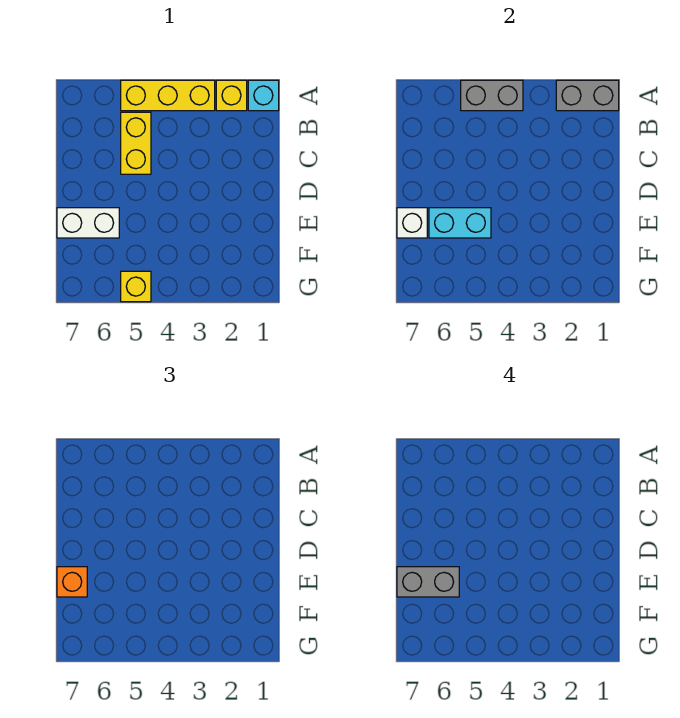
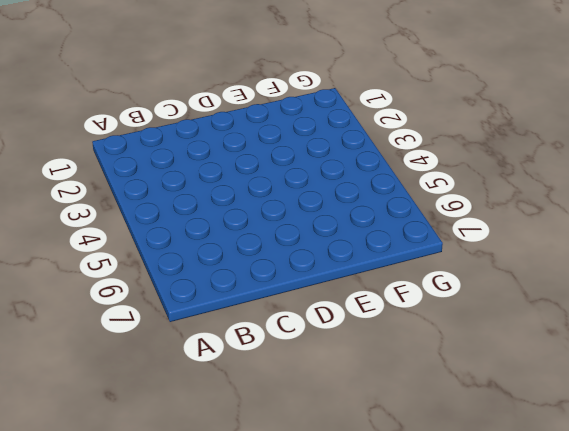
none -> cyan brick A1 level 1
none -> yellow brick A2 level 1
none -> yellow brick A3:A5 level 1

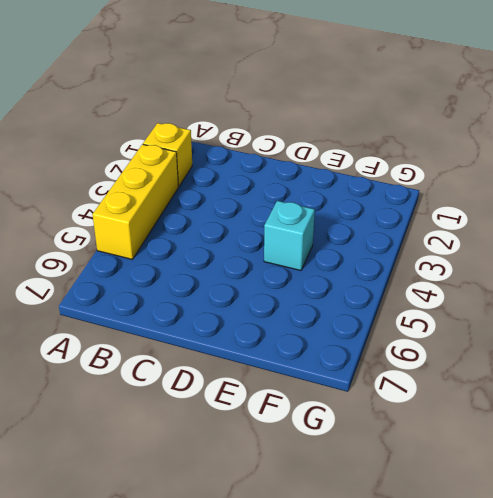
cyan brick E4 level 1 -> cyan brick A1 level 1
none -> yellow brick B5:C5 level 1
none -> white brick E6:E7 level 1
none -> yellow brick G5 level 1

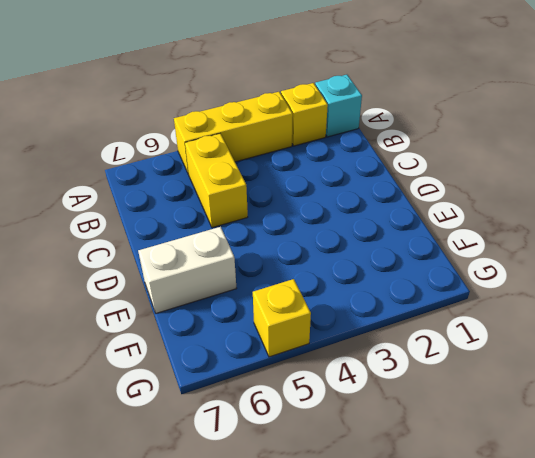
none -> grey brick A1:A2 level 2
none -> grey brick A4:A5 level 2
none -> cyan brick E5:E6 level 2

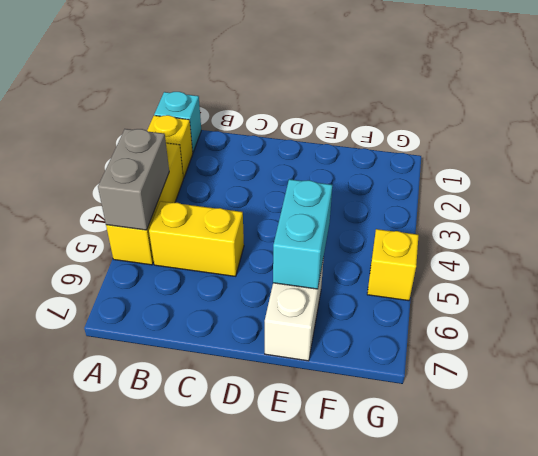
none -> grey brick A1:A2 level 2
none -> white brick E7 level 2
none -> orange brick E7 level 3

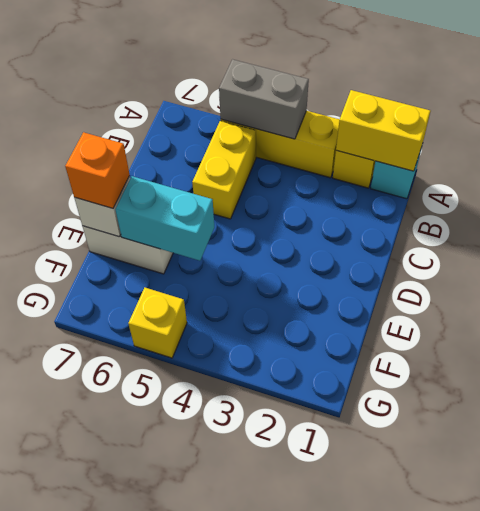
yellow brick A1:A2 level 2 -> grey brick A1:A2 level 2
none -> grey brick E6:E7 level 4

